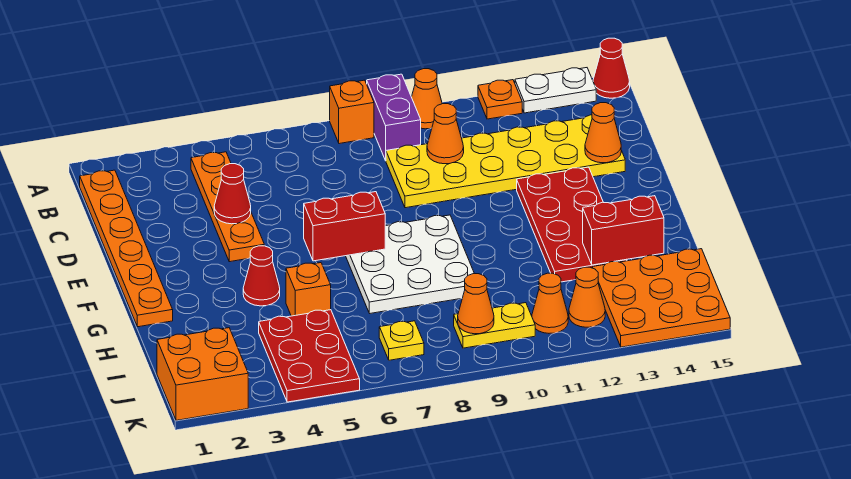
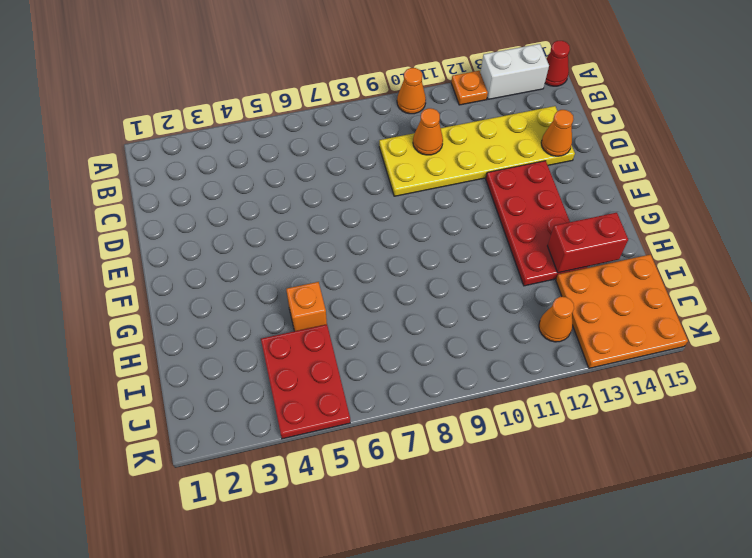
white brick A13:A14 level 1 -> white plate A13:A14 level 1
none -> orange brick A8 level 1
none -> purple brick A9:B9 level 1
none -> orange plate B1:G1 level 1

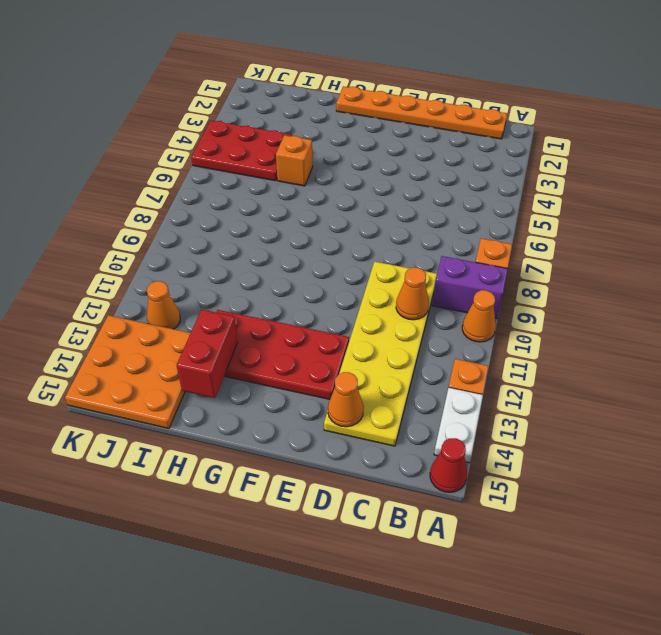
none -> orange plate B4:E4 level 1
none -> white plate F7:H9 level 1
none -> red cone G4 level 1

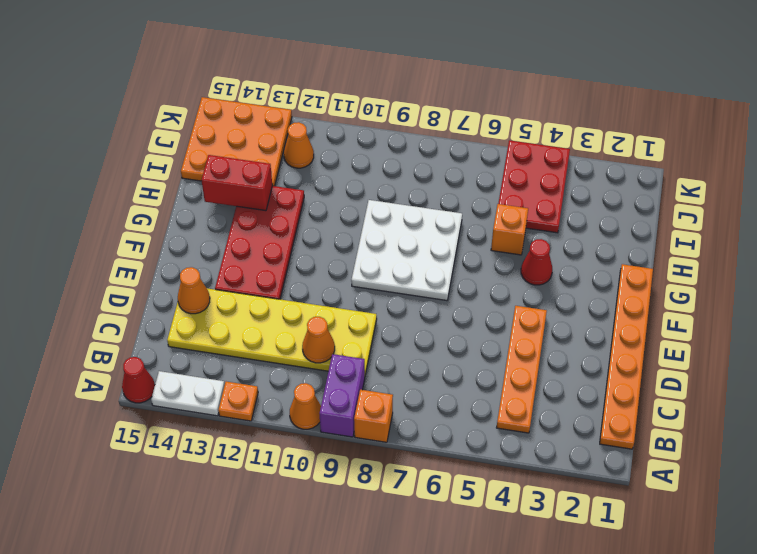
none -> orange brick J1:K2 level 1
none -> yellow plate J7 level 1
none -> yellow plate J9:J10 level 1

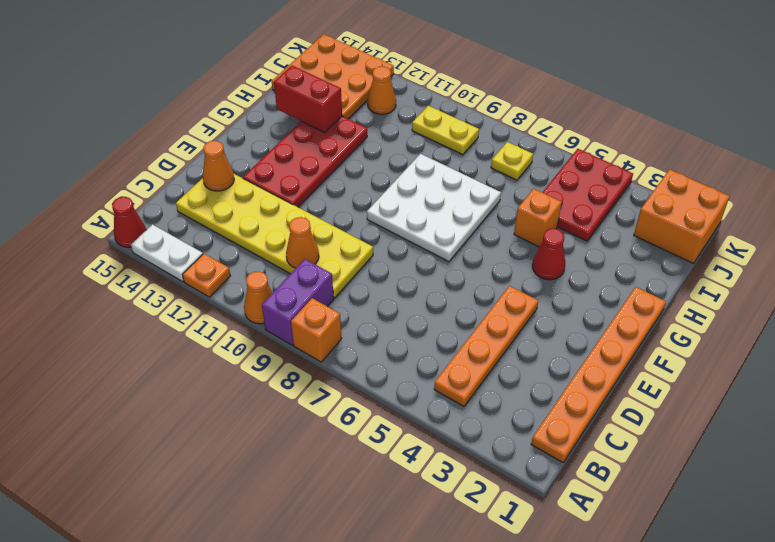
none -> orange cone J11 level 1
none -> red cone D4 level 2
none -> red brick F6:F7 level 2

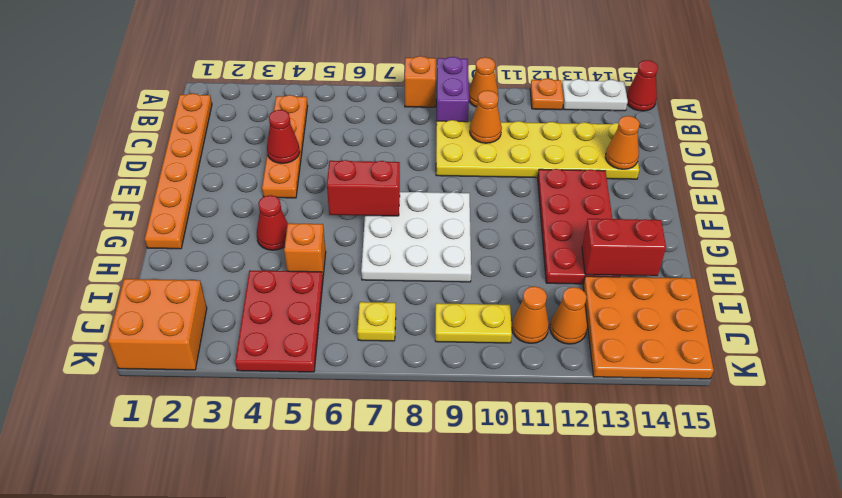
none -> orange cone J9 level 2

